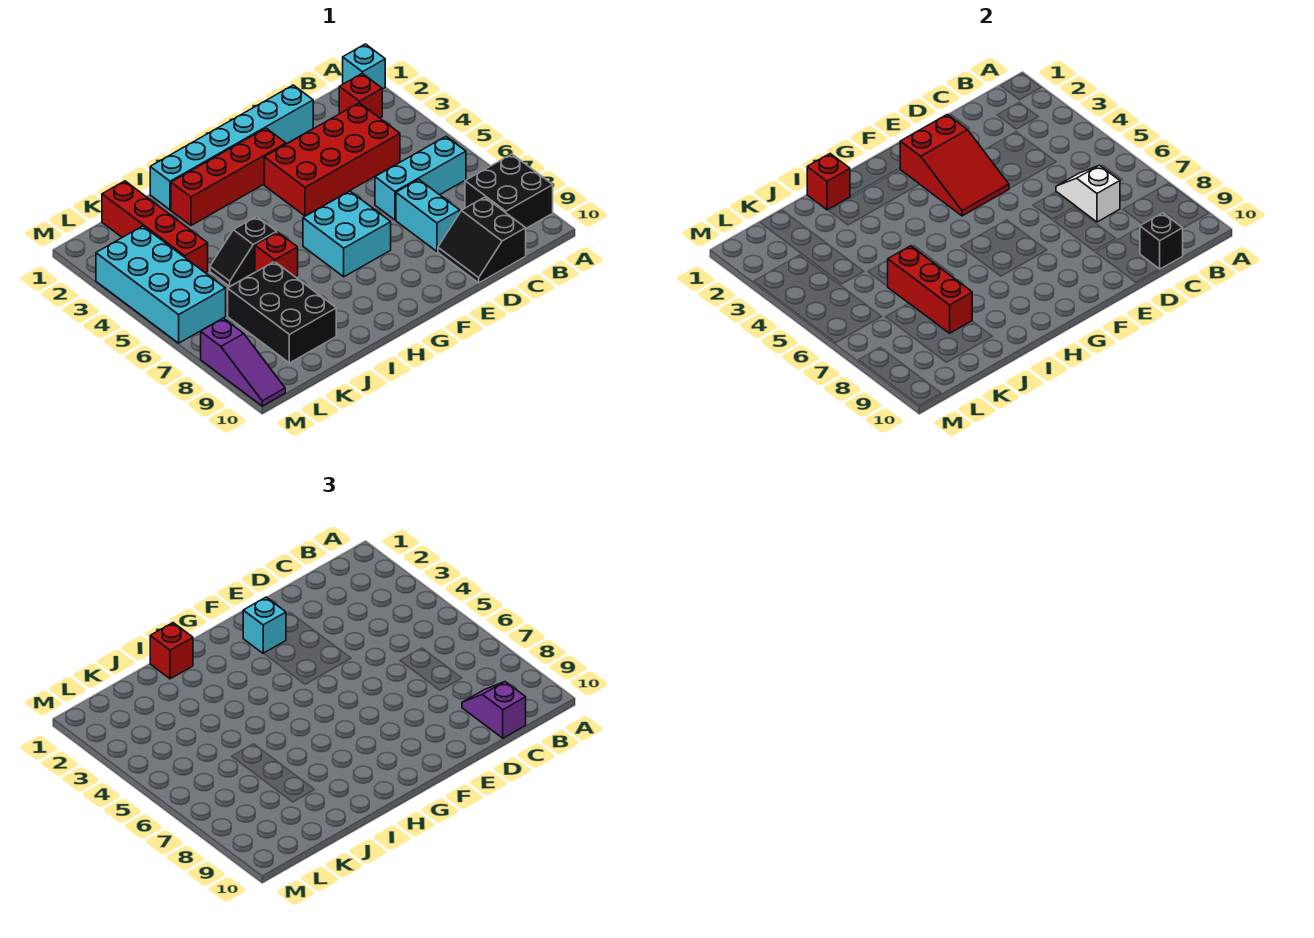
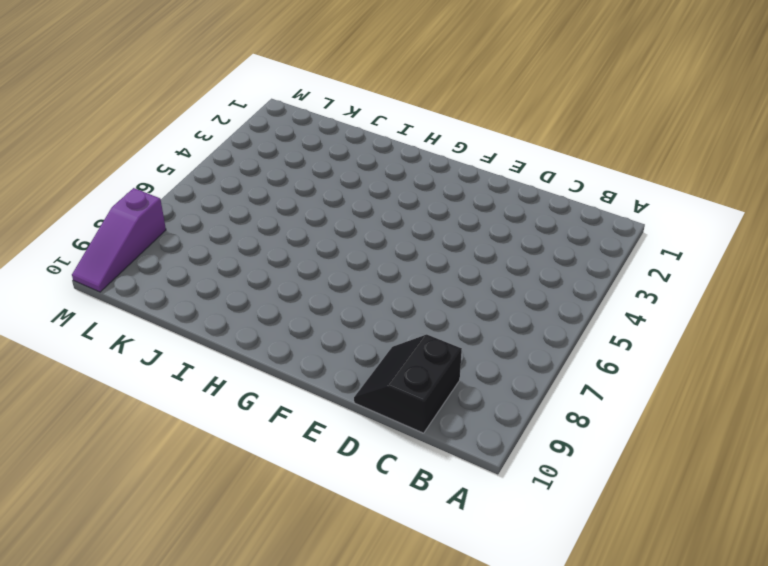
none -> cyan brick A1 level 1
none -> black brick A8:B9 level 1
none -> red brick B2 level 1

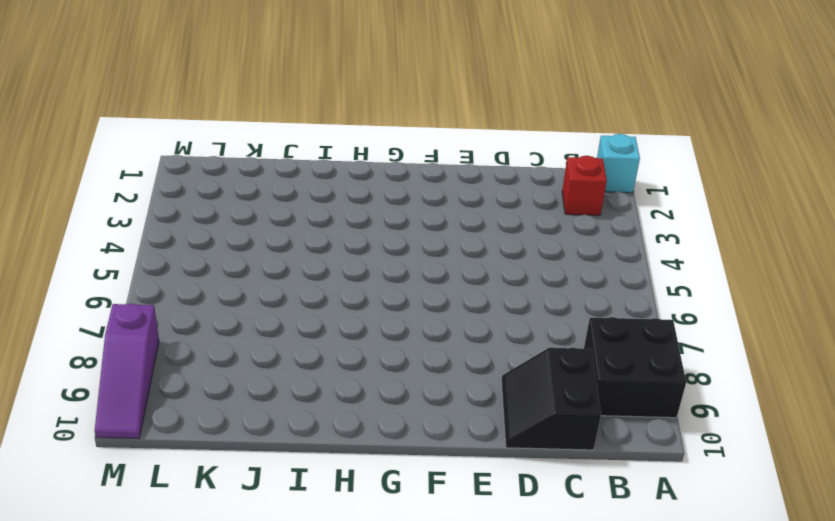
none -> cyan brick B6:D6 level 1
none -> red brick C3:F4 level 1
none -> cyan brick D1:I1 level 1

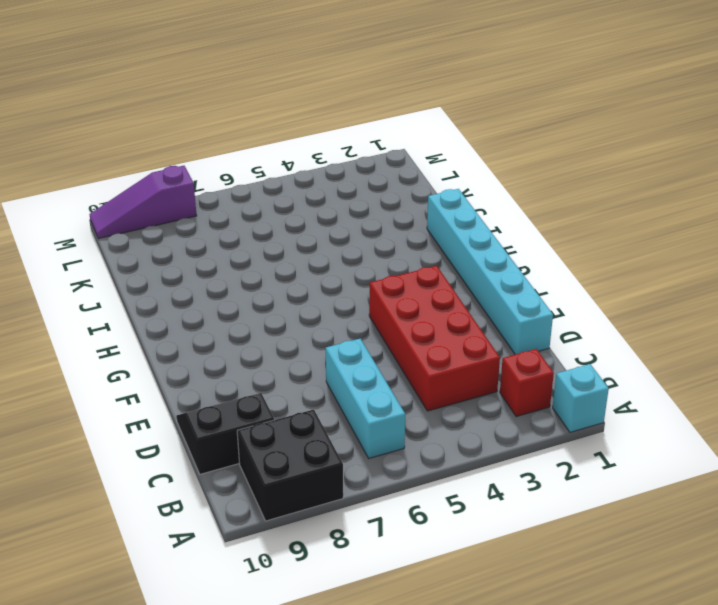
none -> cyan brick D7:D8 level 1
none -> red brick F2:I2 level 1
none -> cyan brick F6:G7 level 1

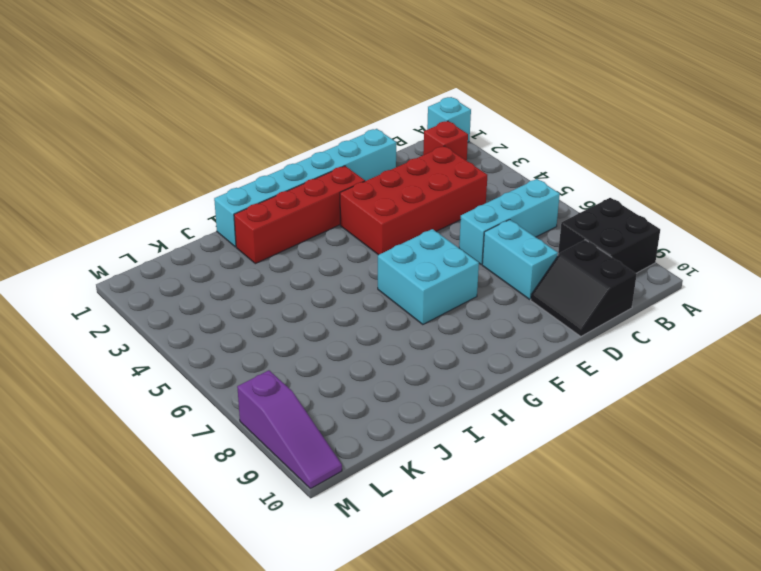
none -> black slope I5:J5 level 1 top I
none -> red brick I6 level 1
none -> black brick J7:K9 level 1

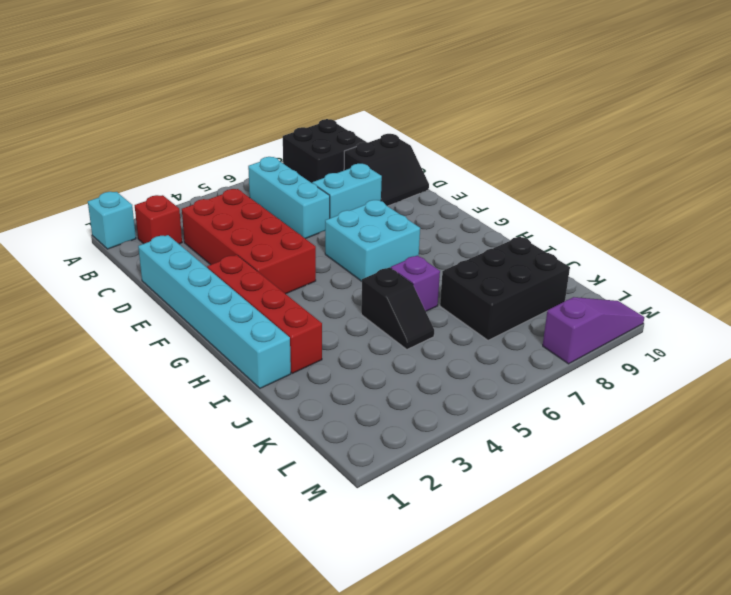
purple brick I6 level 1 -> red brick I6 level 1
none -> red brick K1:K4 level 1
none -> cyan brick L3:M6 level 1
none -> white slope C6:C7 level 2 top 7

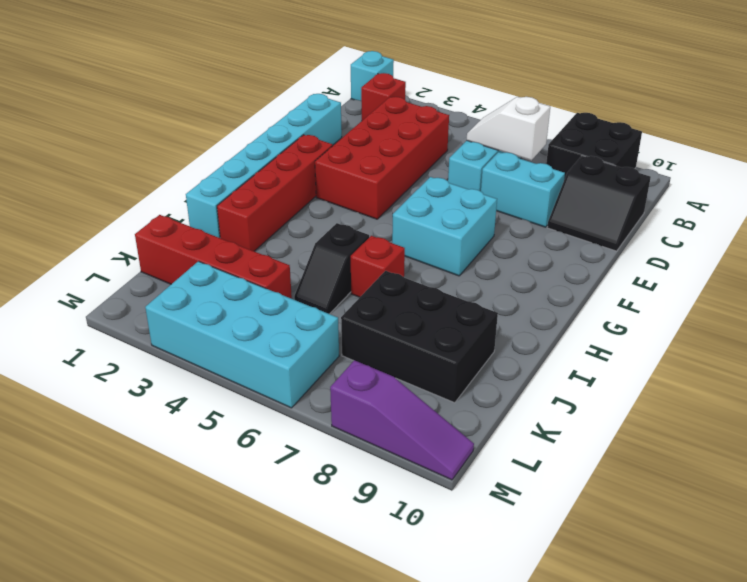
none -> black brick C10 level 2
none -> red slope E2:F4 level 2 top 2
none -> red brick I1 level 2

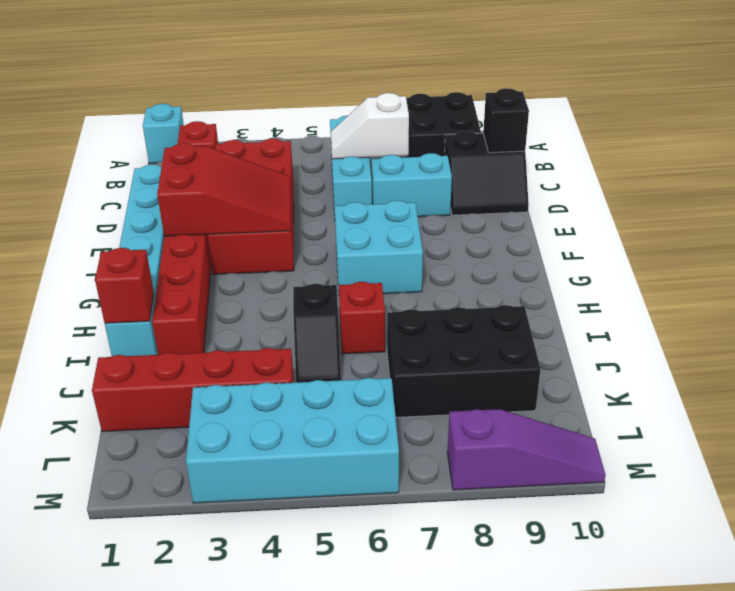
none -> red brick J6:J8 level 2
none -> purple slope C9:C10 level 3 top 10
none -> cyan brick F2 level 3

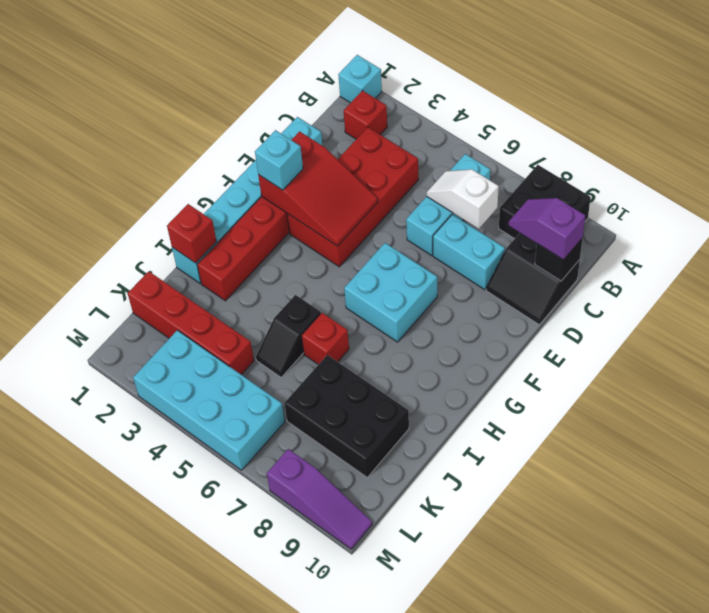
none -> red brick J6:J8 level 2
none -> red brick I1 level 3

